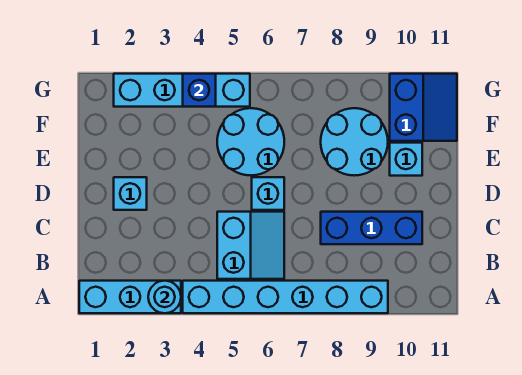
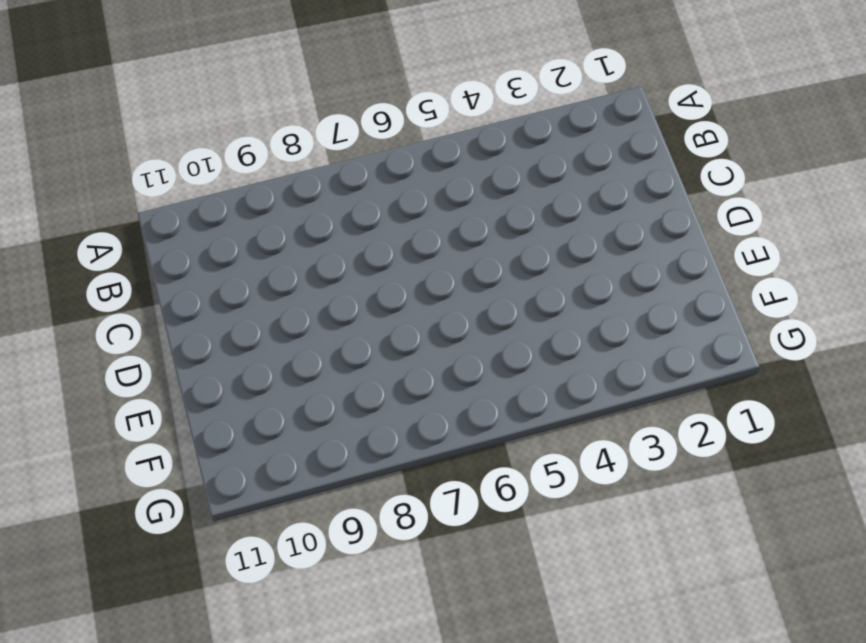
none -> cyan brick A1:A3 level 1
none -> cyan brick A4:A9 level 1
none -> cyan slope B5:C6 level 1 top 5

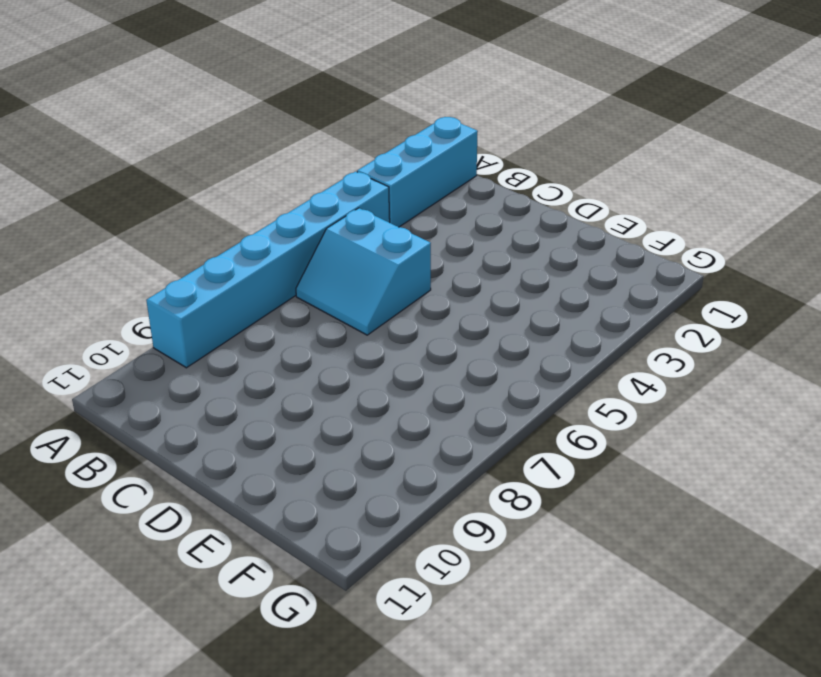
none -> blue brick C8:C10 level 1
none -> cyan brick D2 level 1
none -> cyan brick D6 level 1

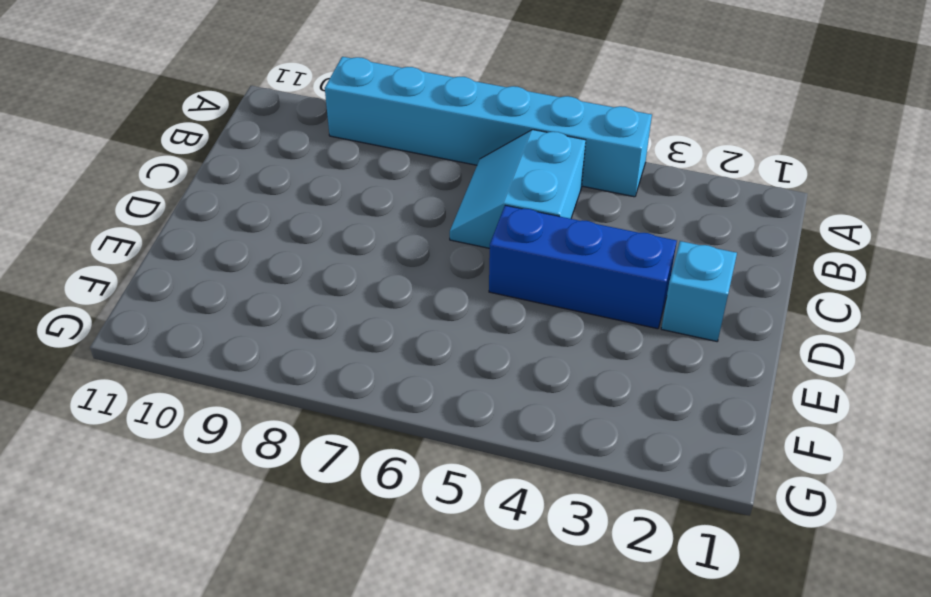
blue brick D3:D5 level 1 -> blue brick C8:C10 level 1
none -> cyan brick A1:A3 level 1
none -> cyan brick D6 level 1
none -> cyan round brick E5:F6 level 1

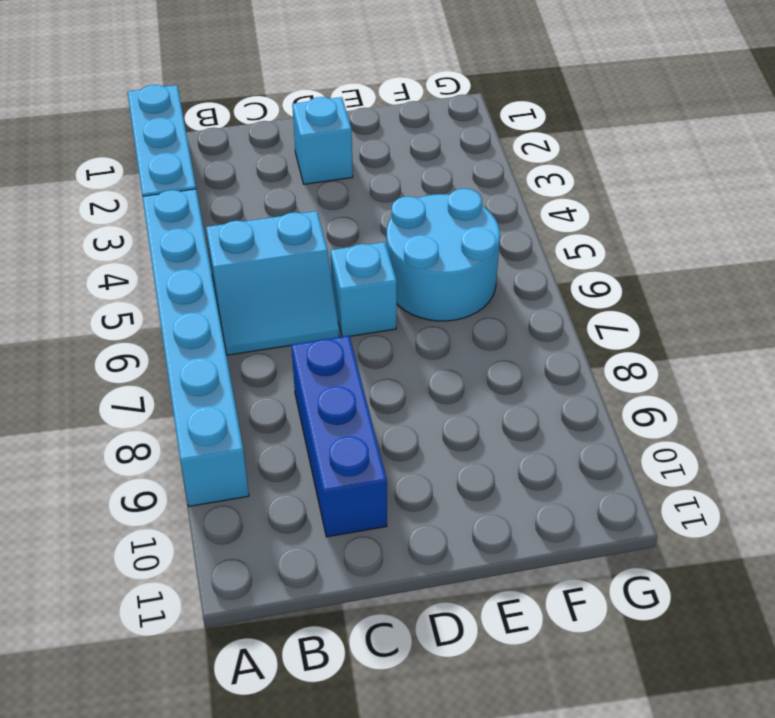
none -> cyan round brick E8:F9 level 1
none -> cyan brick E10 level 1
none -> blue slope F10:G11 level 1 top 10

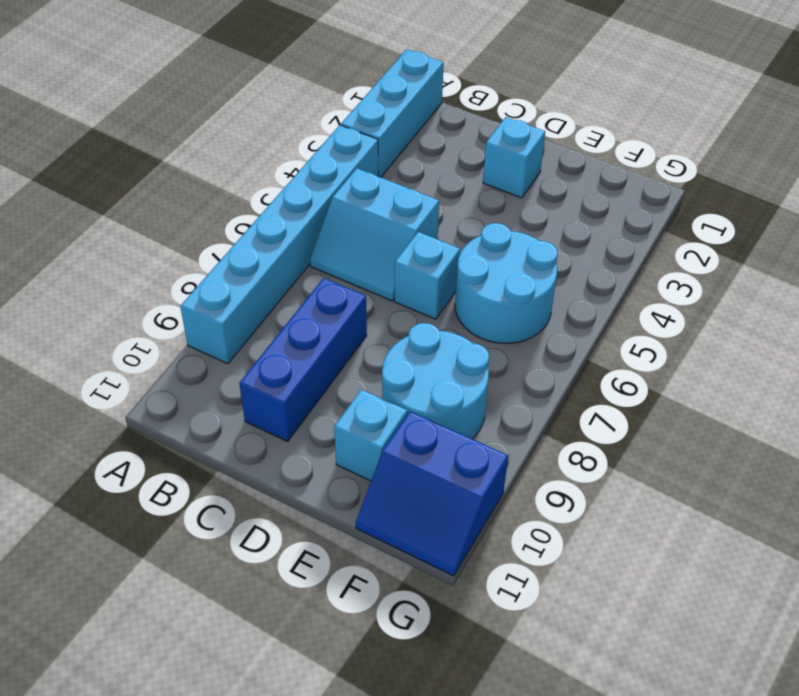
none -> cyan brick G2:G5 level 1
none -> cyan round brick A3 level 2
none -> blue brick G4 level 2

